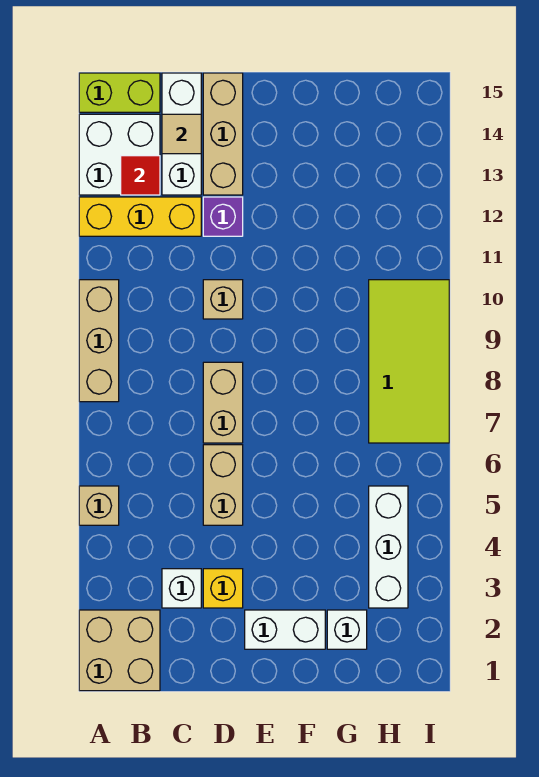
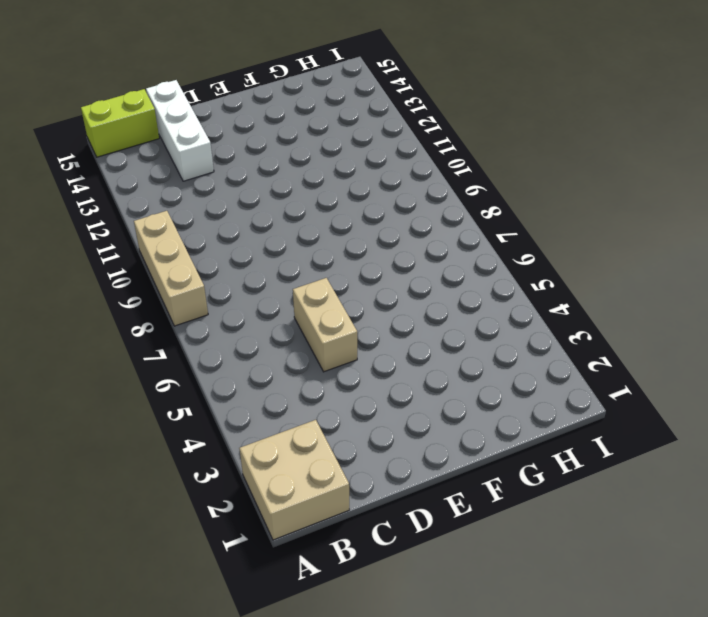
none -> tan brick A5 level 1
none -> yellow brick A12:C12 level 1
none -> white brick A13:B14 level 1

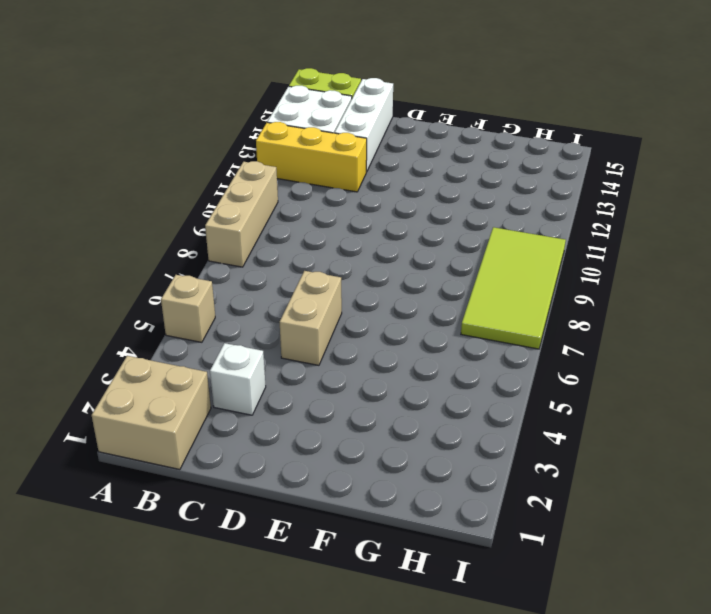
none -> yellow brick D3 level 1
none -> tan brick D7:D8 level 1
none -> tan brick D10 level 1

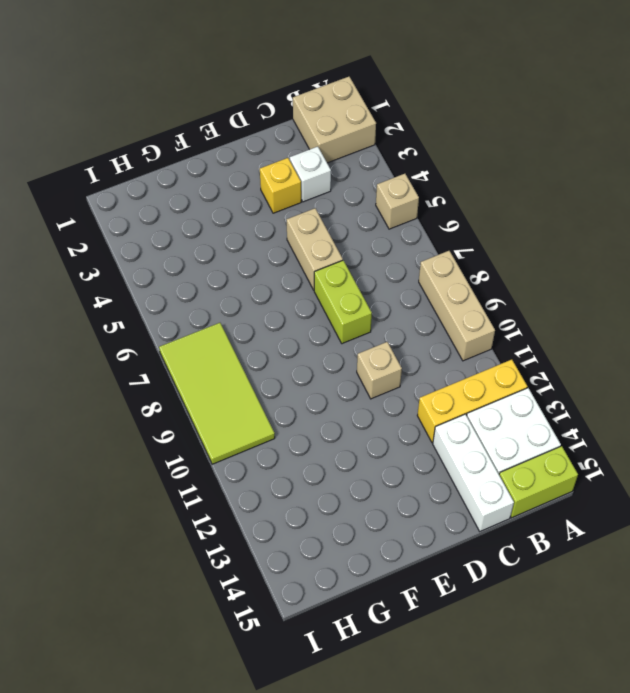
lime brick D7:D8 level 1 -> tan brick D7:D8 level 1
none -> purple brick D12 level 1
none -> tan brick D13:D15 level 1
none -> white brick E2:F2 level 1

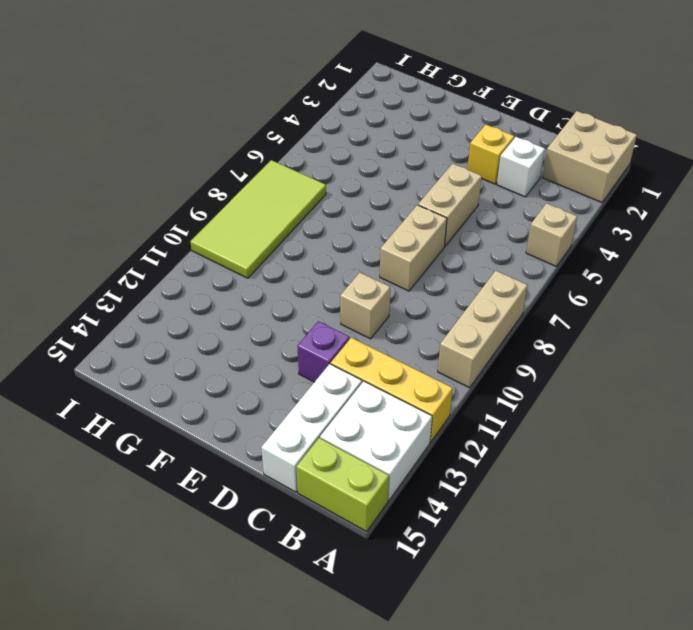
none -> tan brick D13:D15 level 1
none -> white brick E2:F2 level 1
none -> white brick G2 level 1

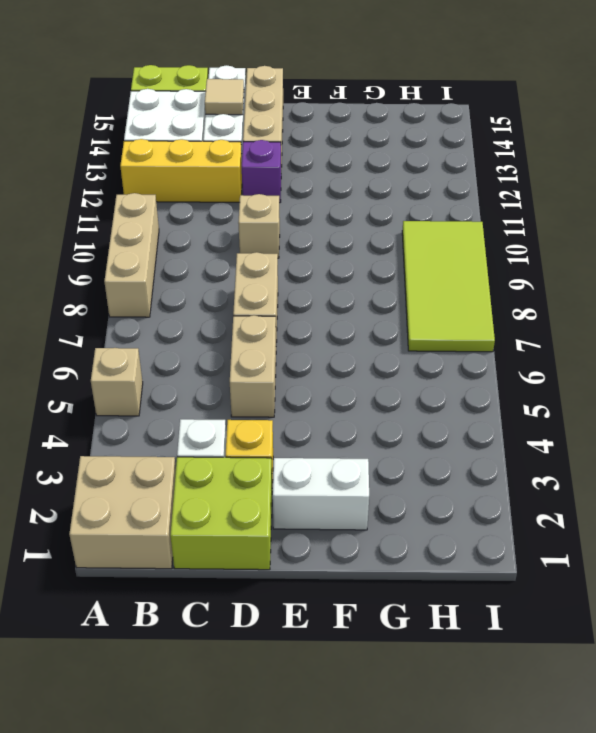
lime brick C1:D2 level 1 -> none
none -> white brick G2 level 1
none -> white brick H3:H5 level 1
none -> red tile B13 level 2

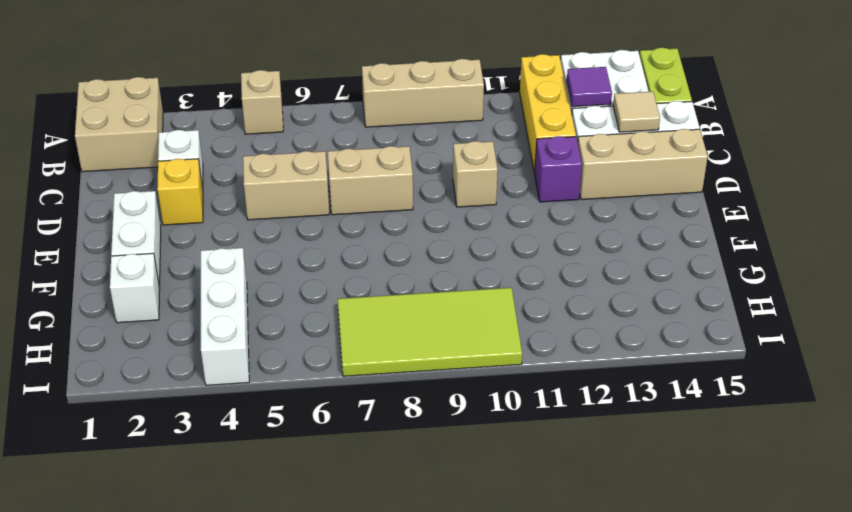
purple tile B13 level 2 -> red tile B13 level 2
white brick G4:I4 level 1 -> white brick H3:H5 level 1

